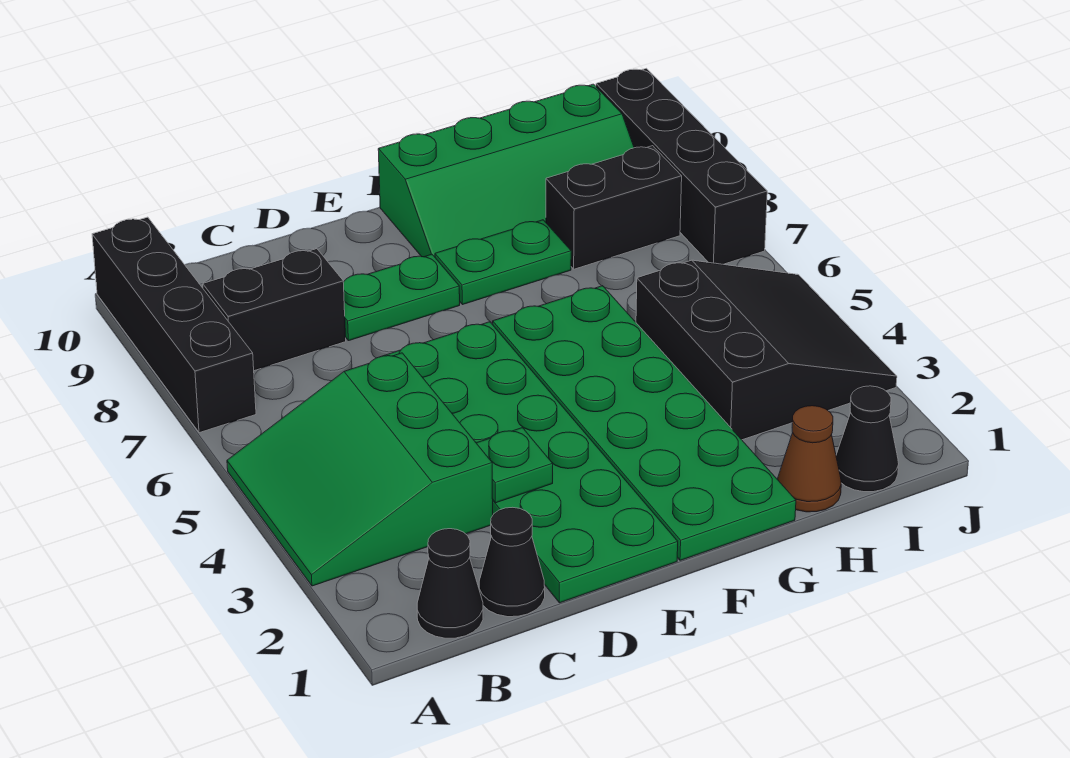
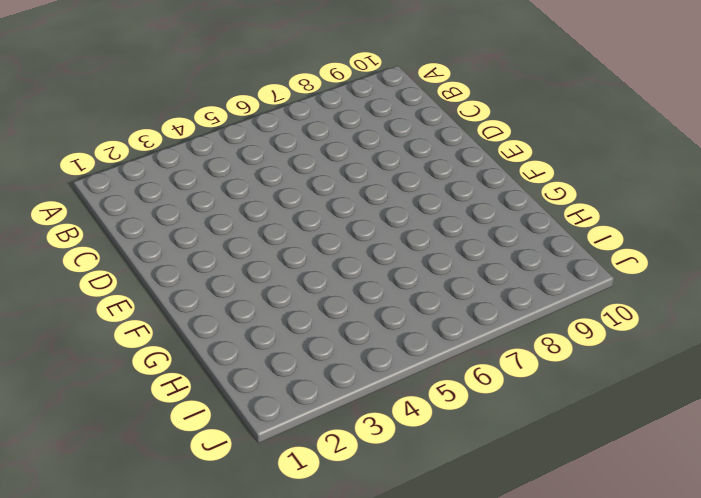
none -> green slope A3:C5 level 1 top C
none -> black brick A7:A10 level 1
none -> black cone B1 level 1

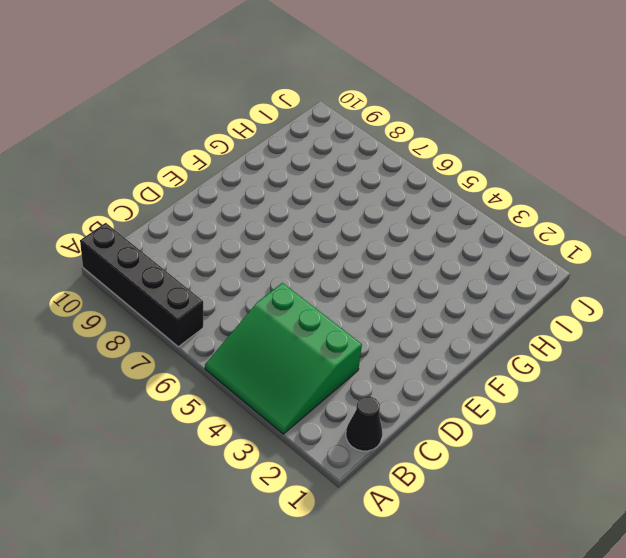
none -> black brick B8:C8 level 1
none -> black cone C1 level 1
none -> green plate D1:E6 level 1

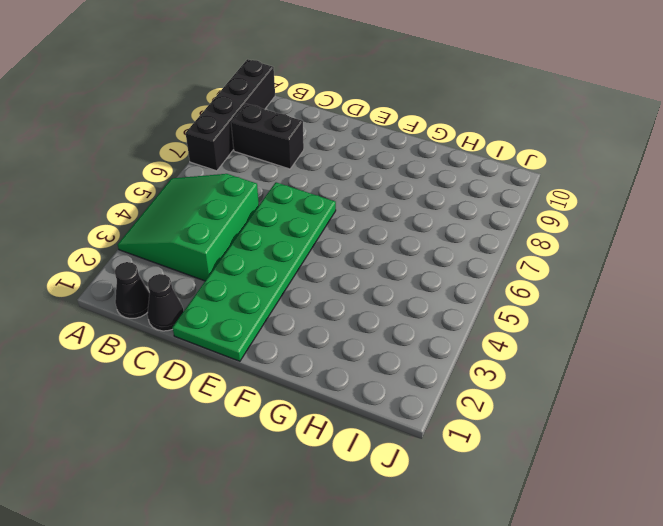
none -> green plate D8:E8 level 1
none -> green plate F1:G6 level 1
none -> green plate F8:G8 level 1

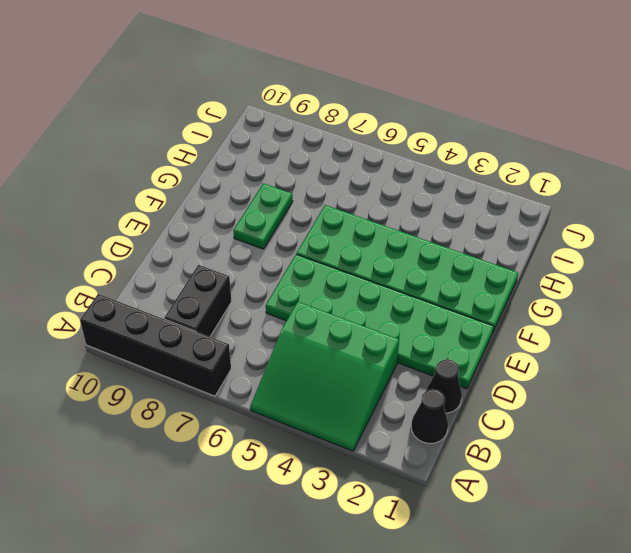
none -> green plate D8:E8 level 1
none -> green slope F9:I10 level 1 top 10
none -> brown cone H1 level 1

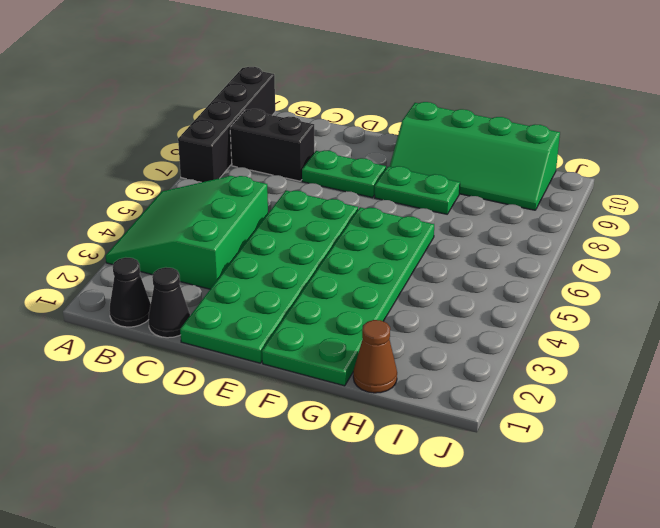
none -> black slope H3:J5 level 1 top H
none -> black brick H8:I8 level 1
none -> black cone I1 level 1

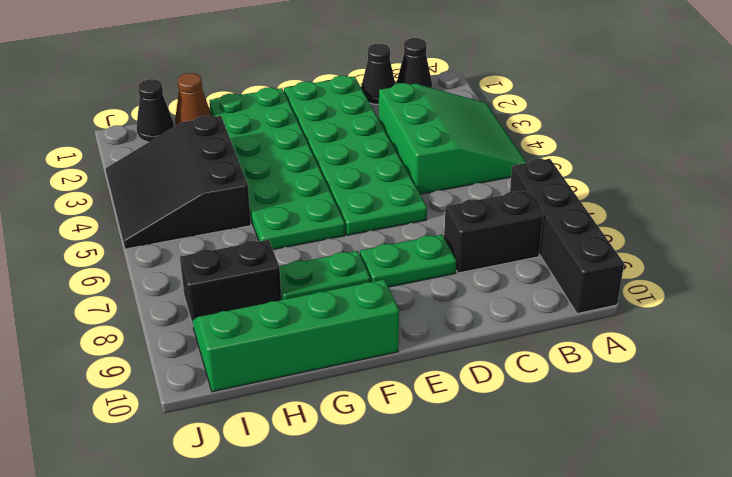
none -> black brick J7:J10 level 1
none -> green plate D3 level 2

